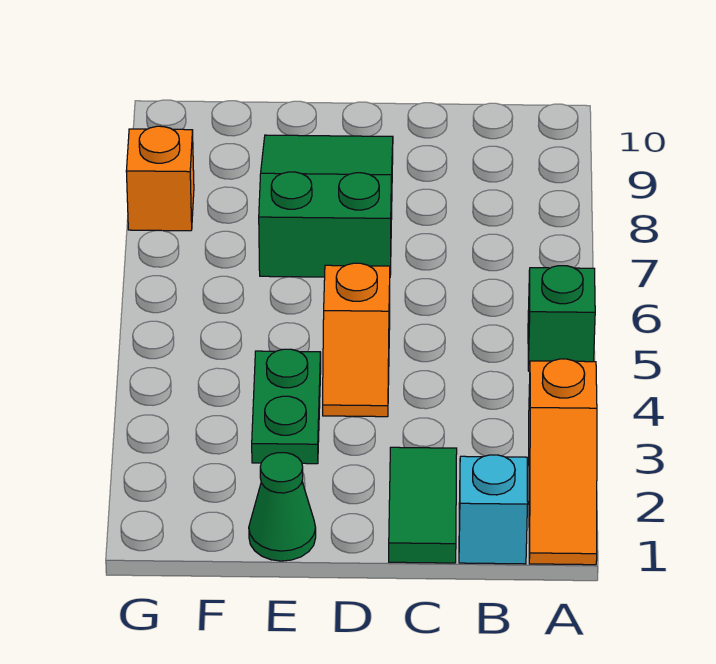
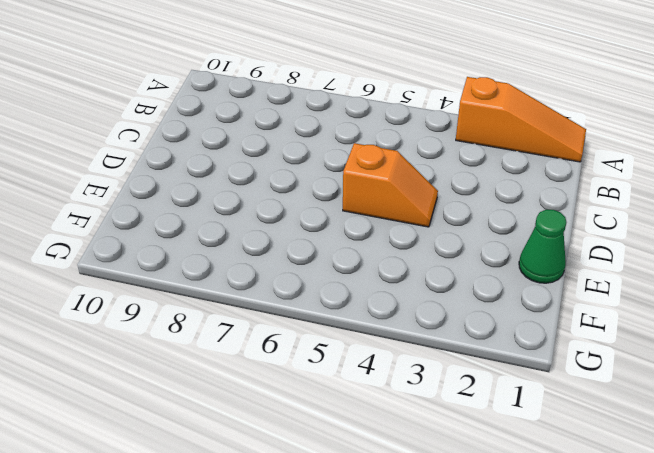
none -> green brick A5 level 1
none -> cyan brick B1 level 1

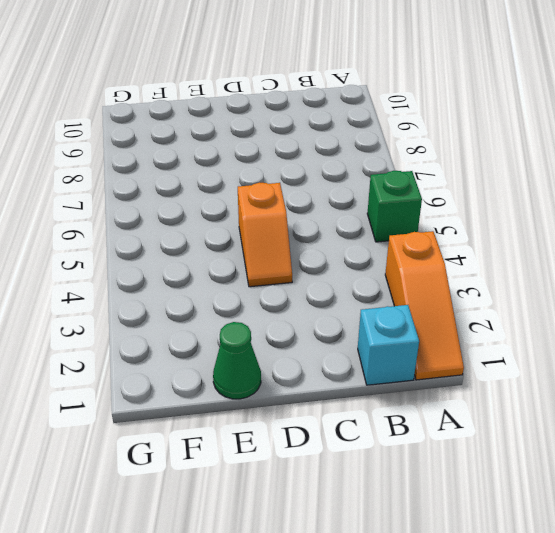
none -> green tile C1:C2 level 1
none -> green slope D7:E9 level 1 top 7

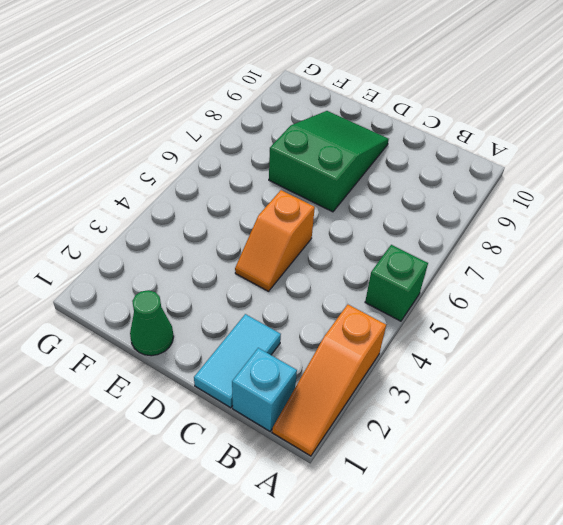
cyan tile C1:C2 level 1 -> green tile C1:C2 level 1
none -> green plate E3:E4 level 1
none -> orange brick G8 level 1

